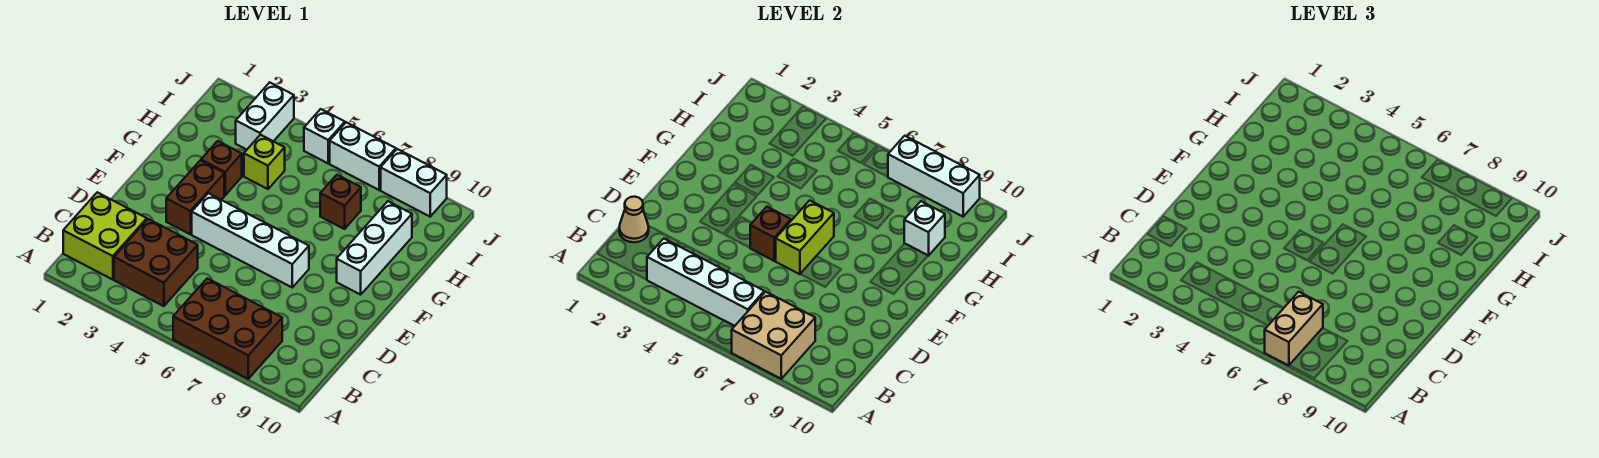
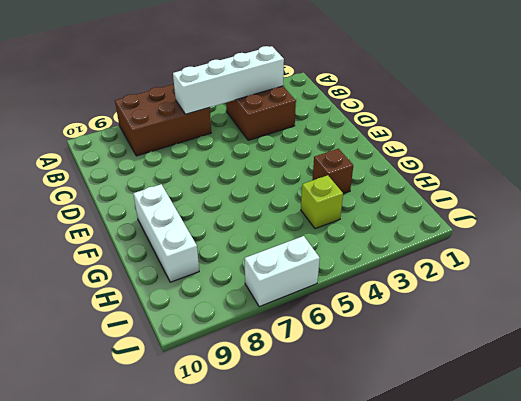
none -> lime brick B1:C2 level 1
none -> brown brick E3:F3 level 1
none -> white brick E4:E7 level 1

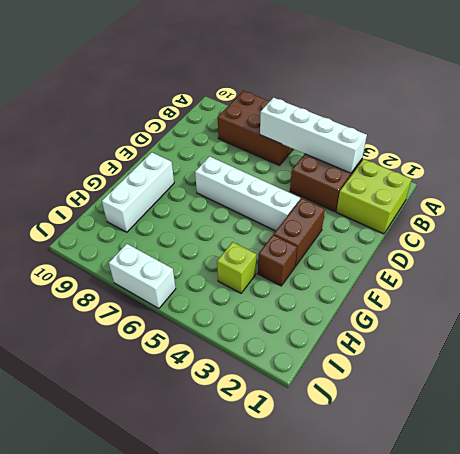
none -> brown brick H7 level 1
none -> white brick I3:J3 level 1
none -> white brick J5 level 1

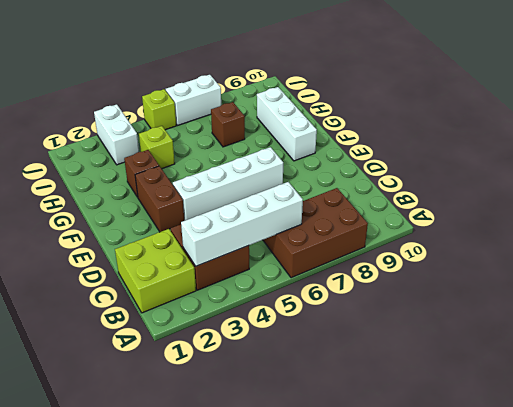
lime brick J5 level 1 -> white brick J5 level 1
none -> white brick J8:J9 level 1
none -> tan brick A7:B8 level 2
none -> tan cone C1 level 2

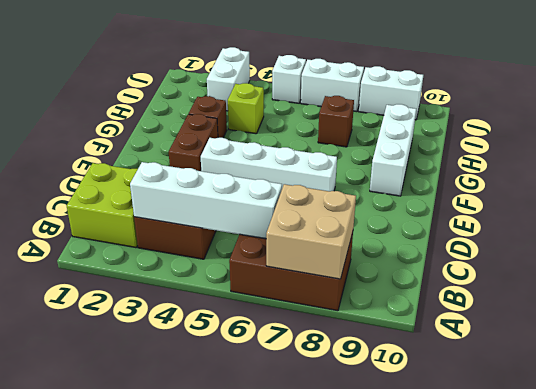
none -> tan cone C1 level 2
none -> brown brick E5 level 2
none -> lime brick E6:F6 level 2

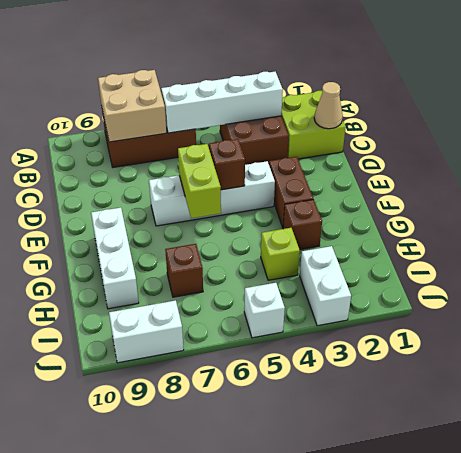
none -> white brick J6:J7 level 1
none -> white brick H9 level 2
none -> white brick J7:J9 level 2

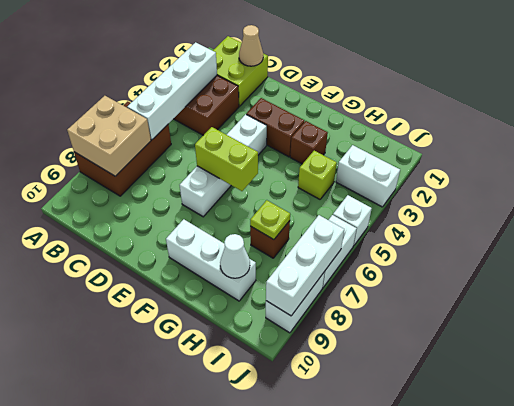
lime plate H7 level 2 -> none
white cone H9 level 2 -> white brick H9 level 2
none -> brown brick E5 level 2
none -> tan brick A7:B7 level 3

